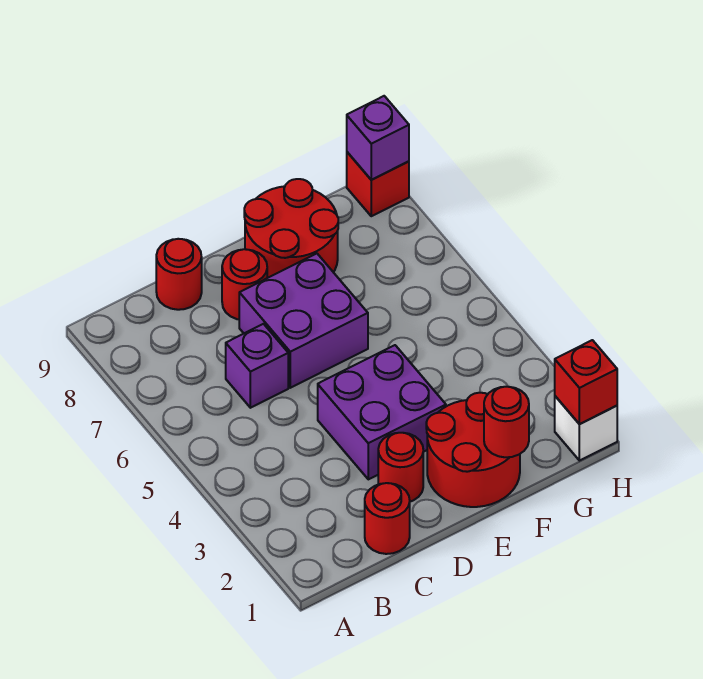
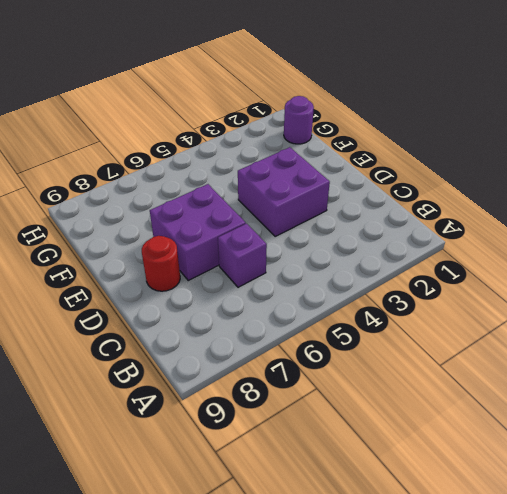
purple round brick G1 level 1 -> none
none -> red round brick C1 level 1
none -> red round brick C9 level 1
none -> red round brick D2 level 1

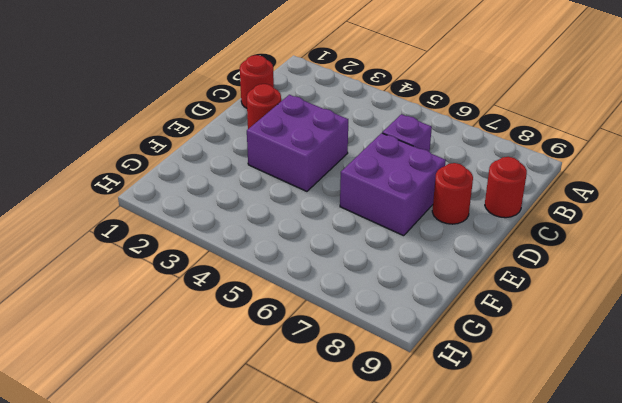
none -> red round brick E1:F2 level 1
none -> red round brick E8:F9 level 1
none -> white brick H1 level 1

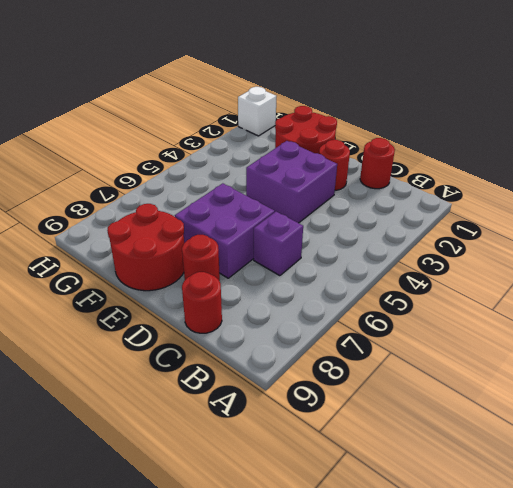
none -> red brick H9 level 1
none -> red round brick F1 level 2
none -> red brick H1 level 2

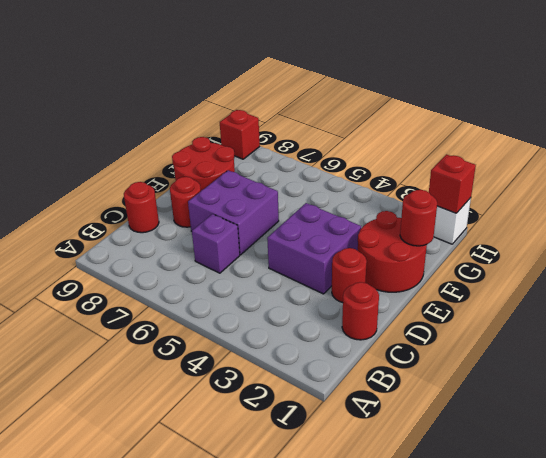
none -> purple brick H9 level 2

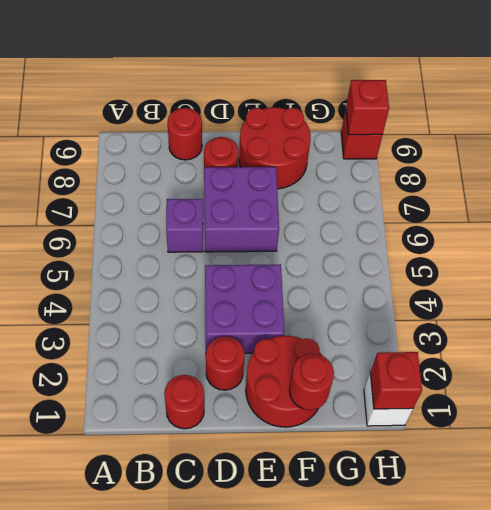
red brick H9 level 2 -> purple brick H9 level 2

